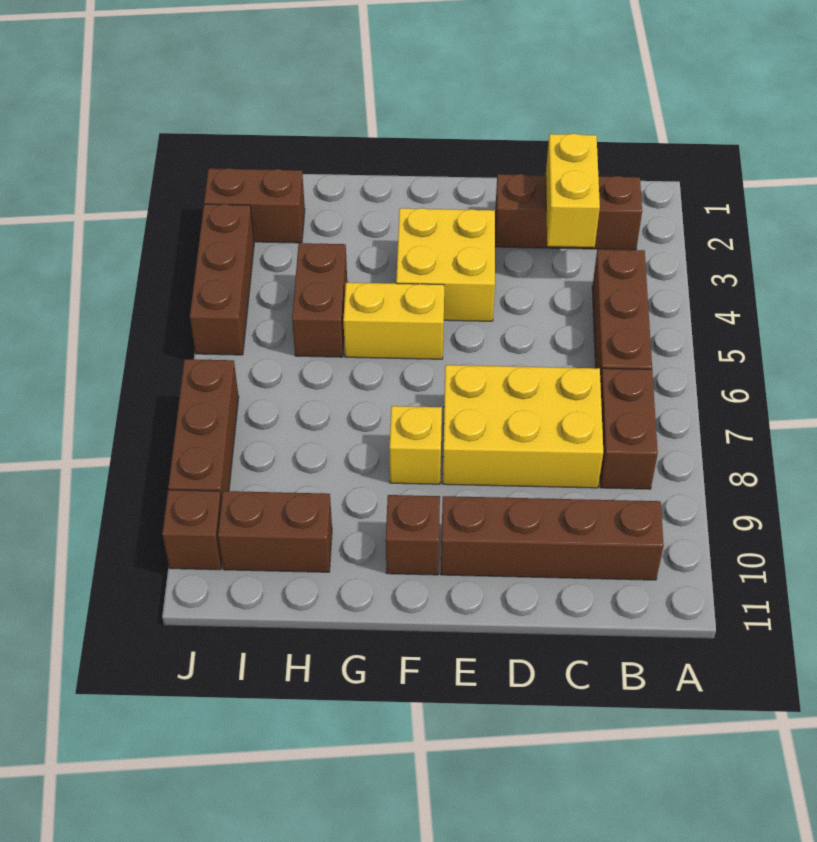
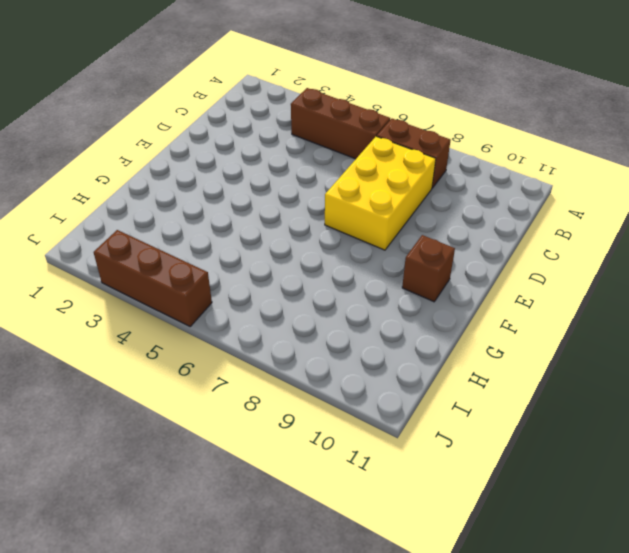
none -> brown brick B2:D2 level 1
none -> brown brick B10:E10 level 1
none -> yellow brick E3:F4 level 1

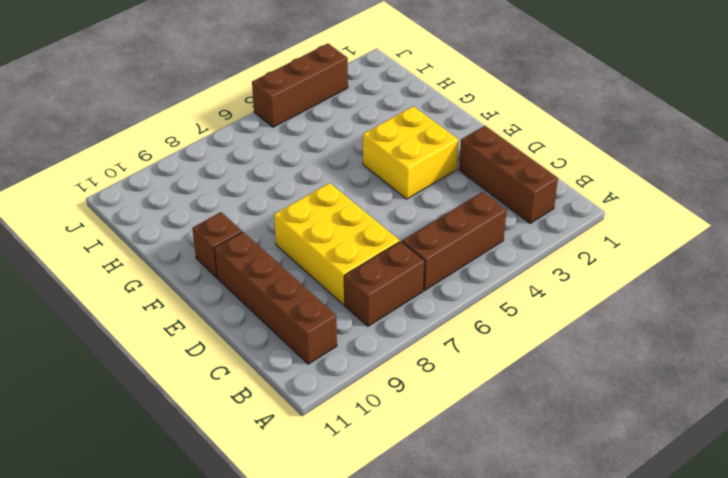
none -> yellow brick F5:G5 level 1
none -> yellow brick F8 level 1
none -> brown brick H4:H5 level 1

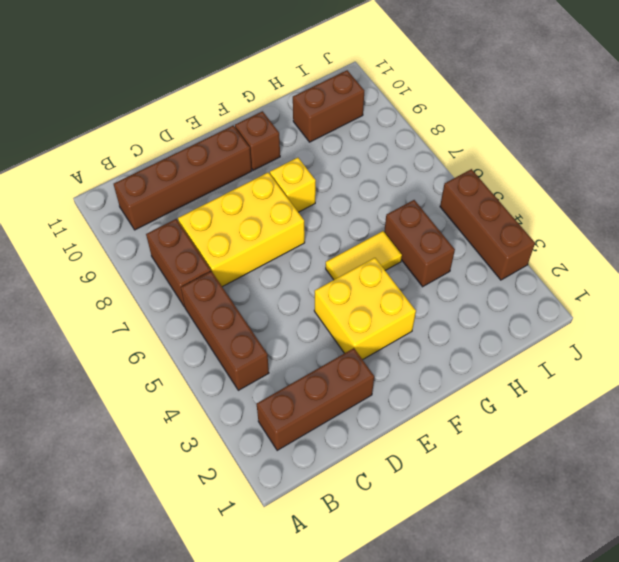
yellow tile F5:G5 level 1 -> yellow brick F5:G5 level 1
none -> brown brick I2:J2 level 1
none -> brown brick J7:J9 level 1
none -> brown brick J10 level 1

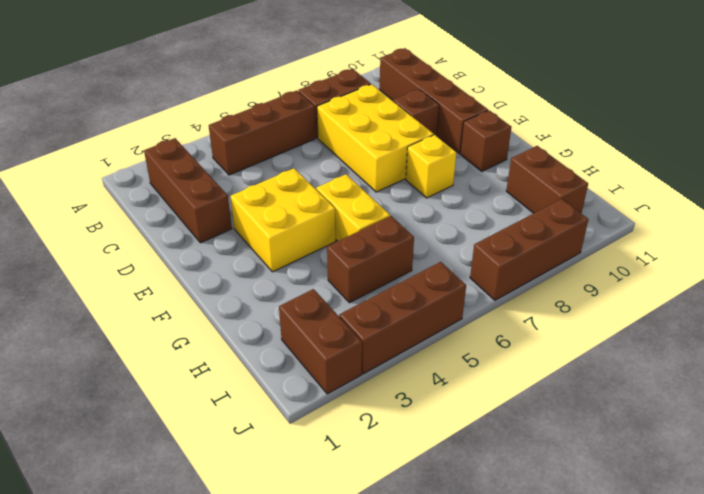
brown brick D9 level 1 -> brown brick J10 level 1
none -> yellow brick C2:C3 level 2

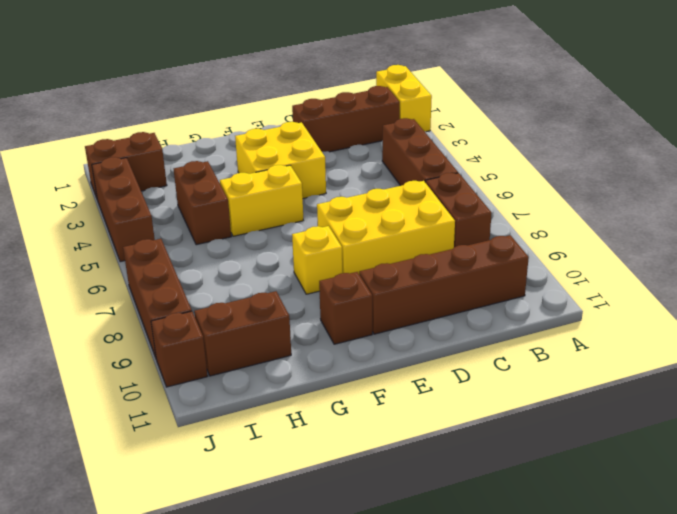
yellow brick A1:A2 level 1 -> yellow brick C2:C3 level 2

